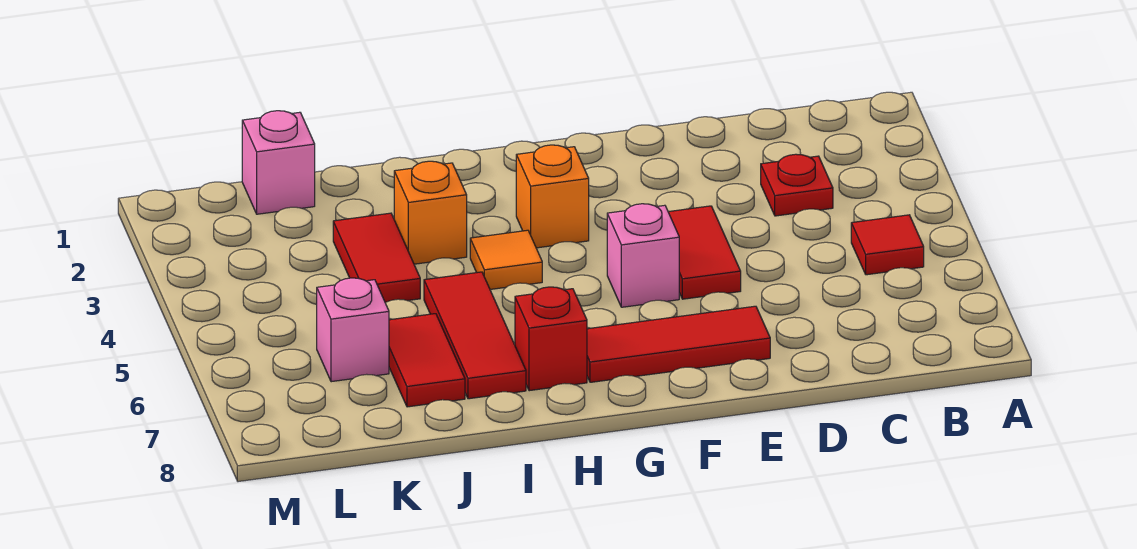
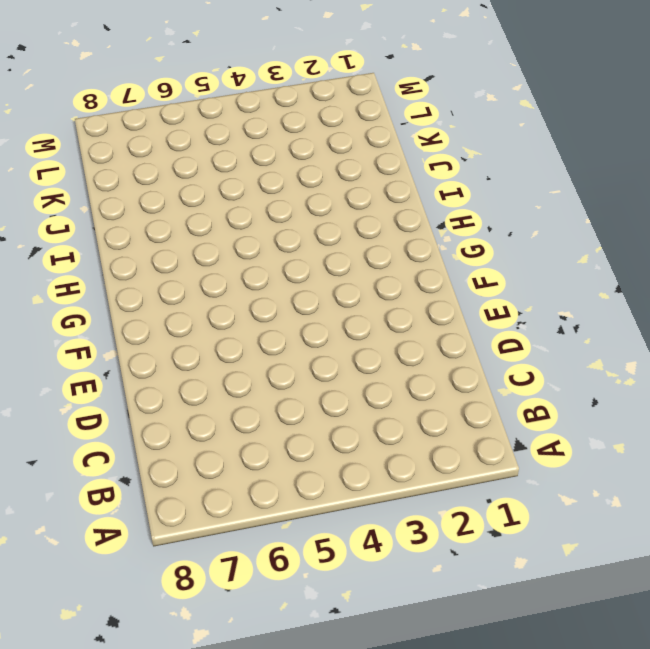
none -> red tile B5 level 1
none -> red plate C3 level 1
none -> red tile E4:E5 level 1

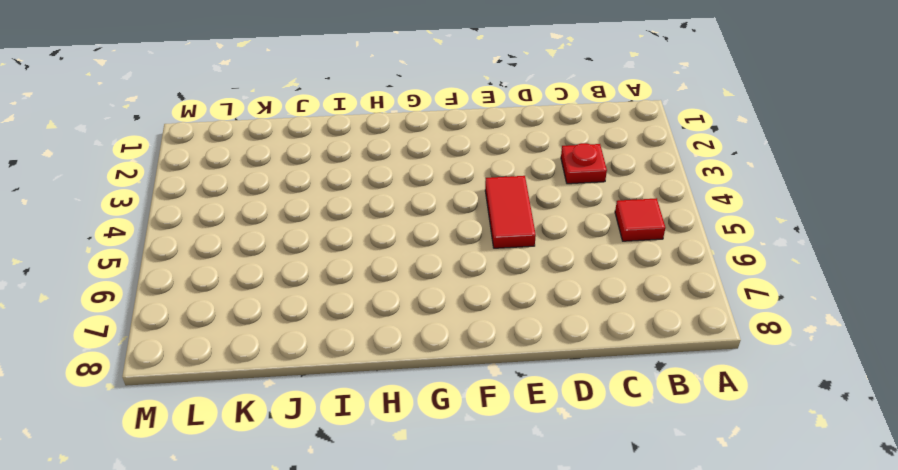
none -> red tile E7:G7 level 1
none -> pink brick F5 level 1
none -> orange brick G3 level 1

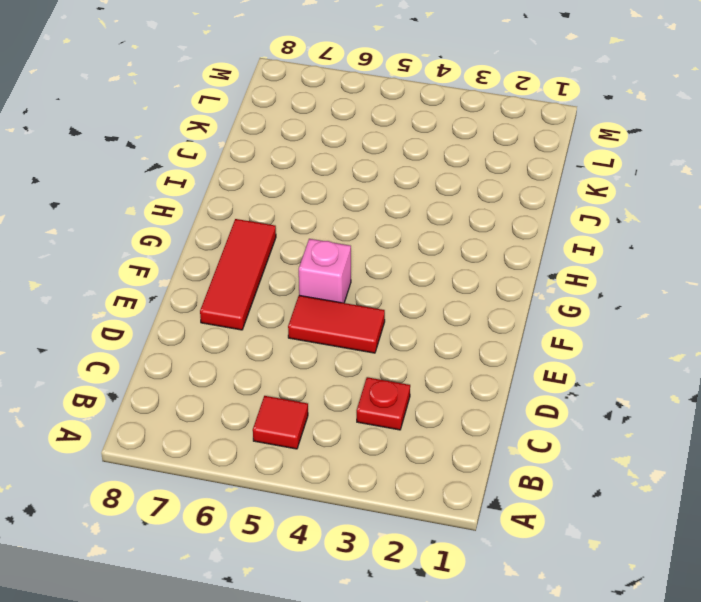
none -> orange brick G3 level 1
none -> orange tile H4 level 1
none -> red brick H7 level 1

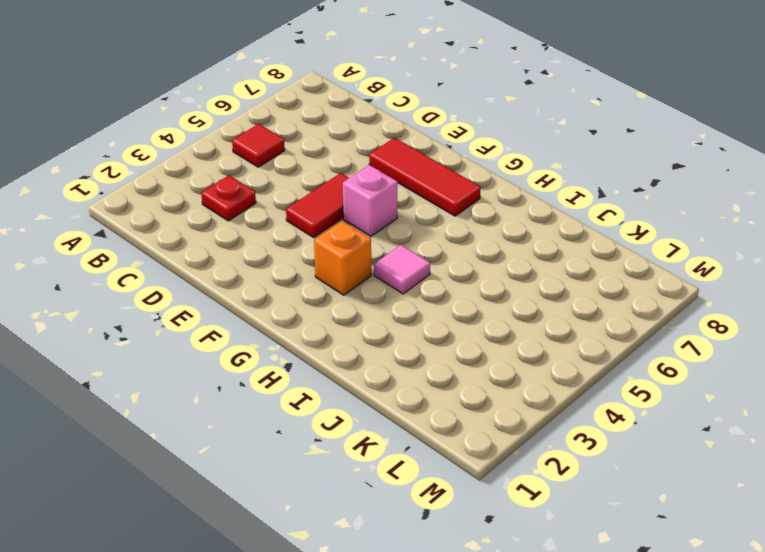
pink tile H4 level 1 -> orange tile H4 level 1
none -> red brick H7 level 1
none -> orange brick I3 level 1
none -> red tile I5:I7 level 1

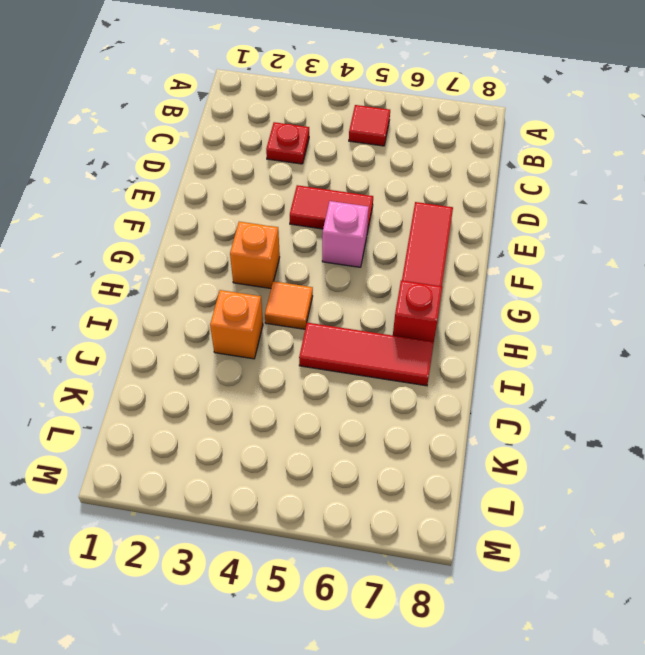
none -> red tile J3:J4 level 1
none -> red tile J6:J7 level 1
none -> pink brick K1 level 1

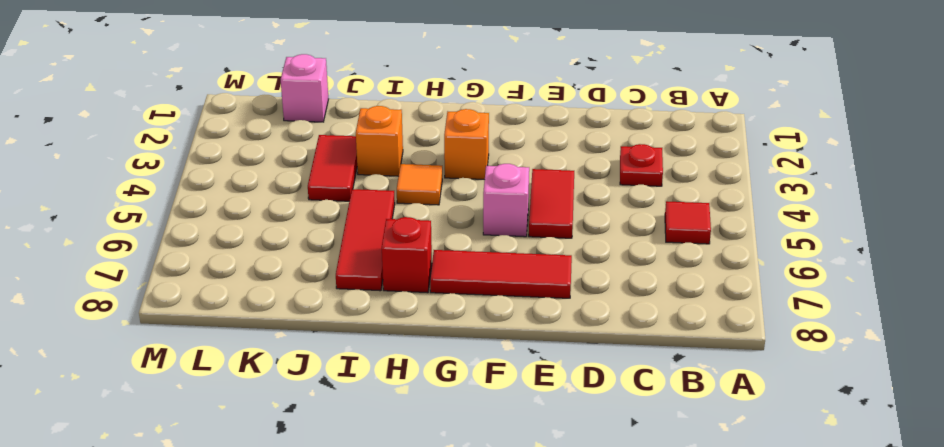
none -> red tile J6:J7 level 1
none -> pink brick K6 level 1

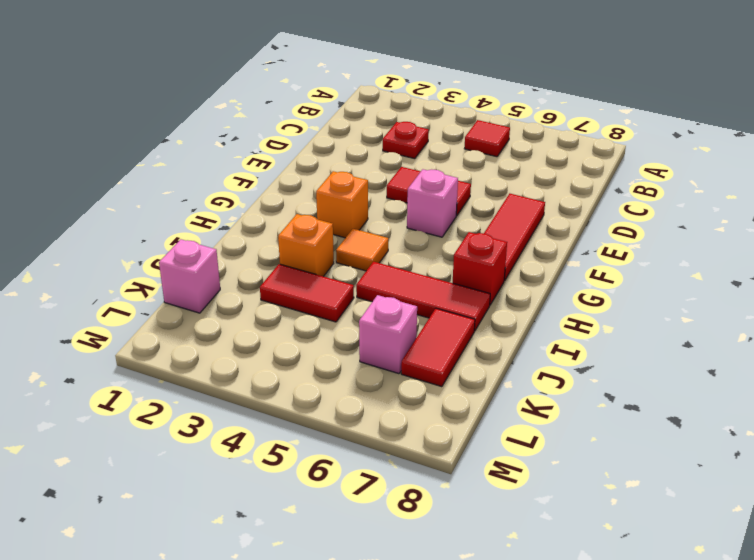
red tile J7:K7 level 1 -> red tile J6:J7 level 1

